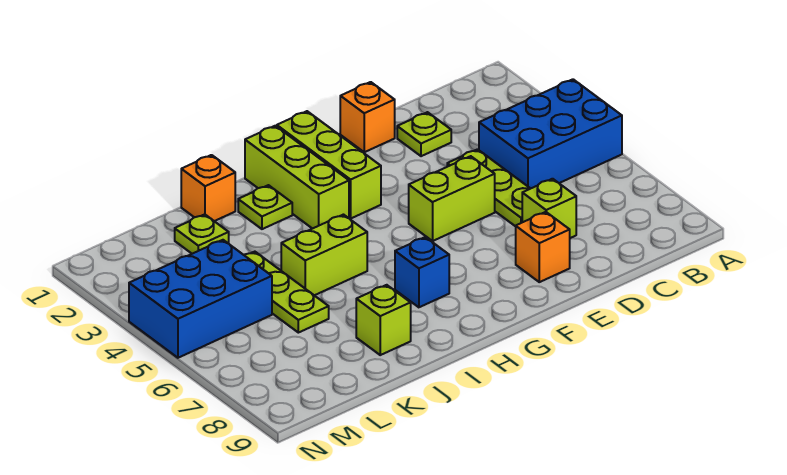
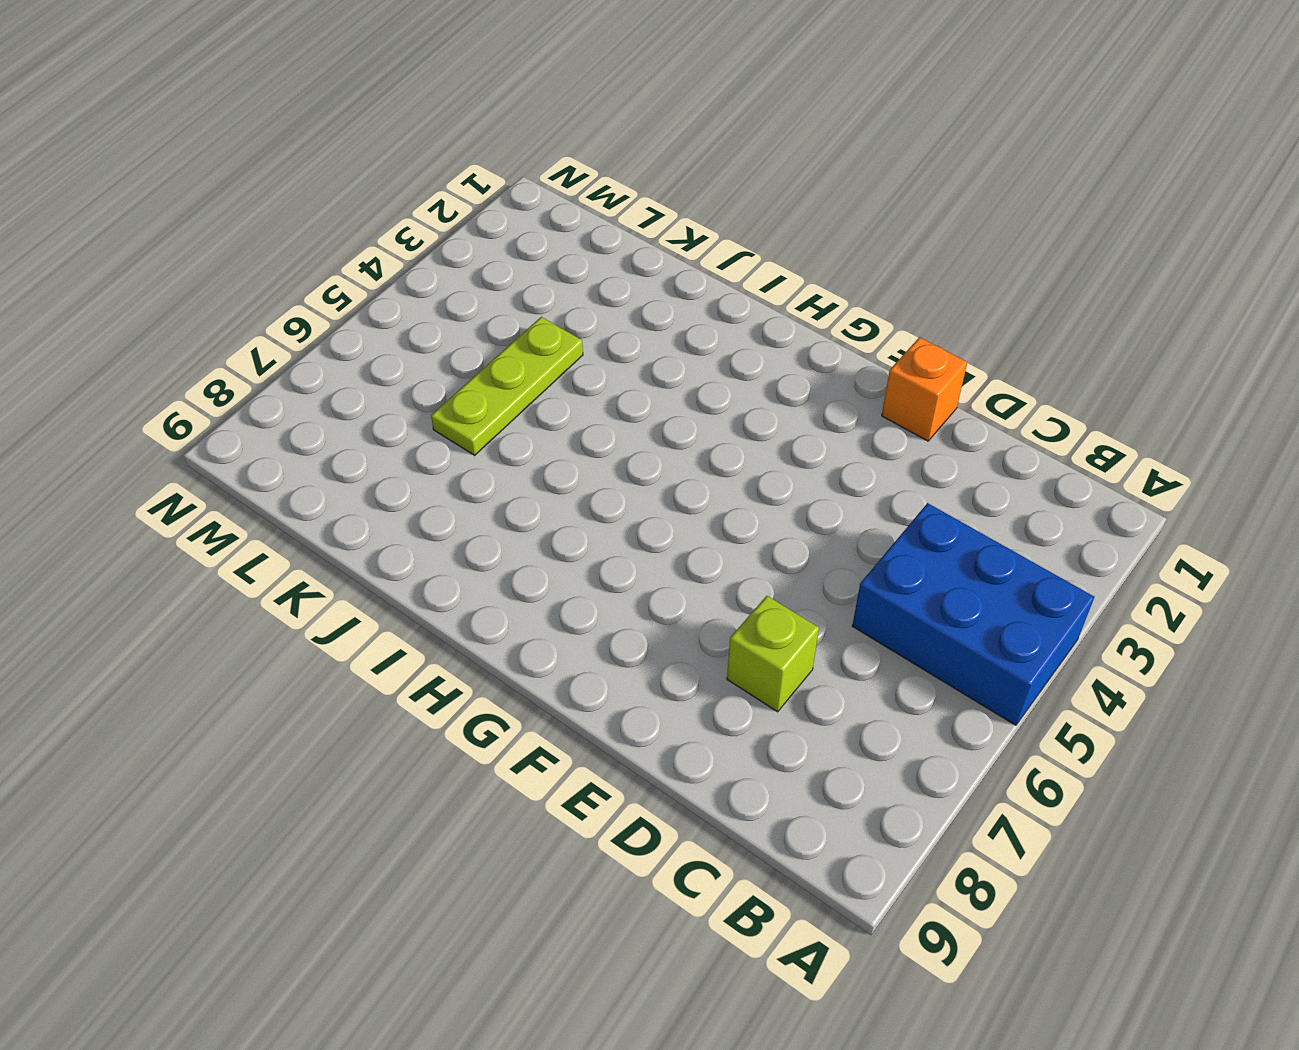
none -> lime plate D2 level 1
none -> lime plate D4:D6 level 1
none -> lime brick E5:F5 level 1

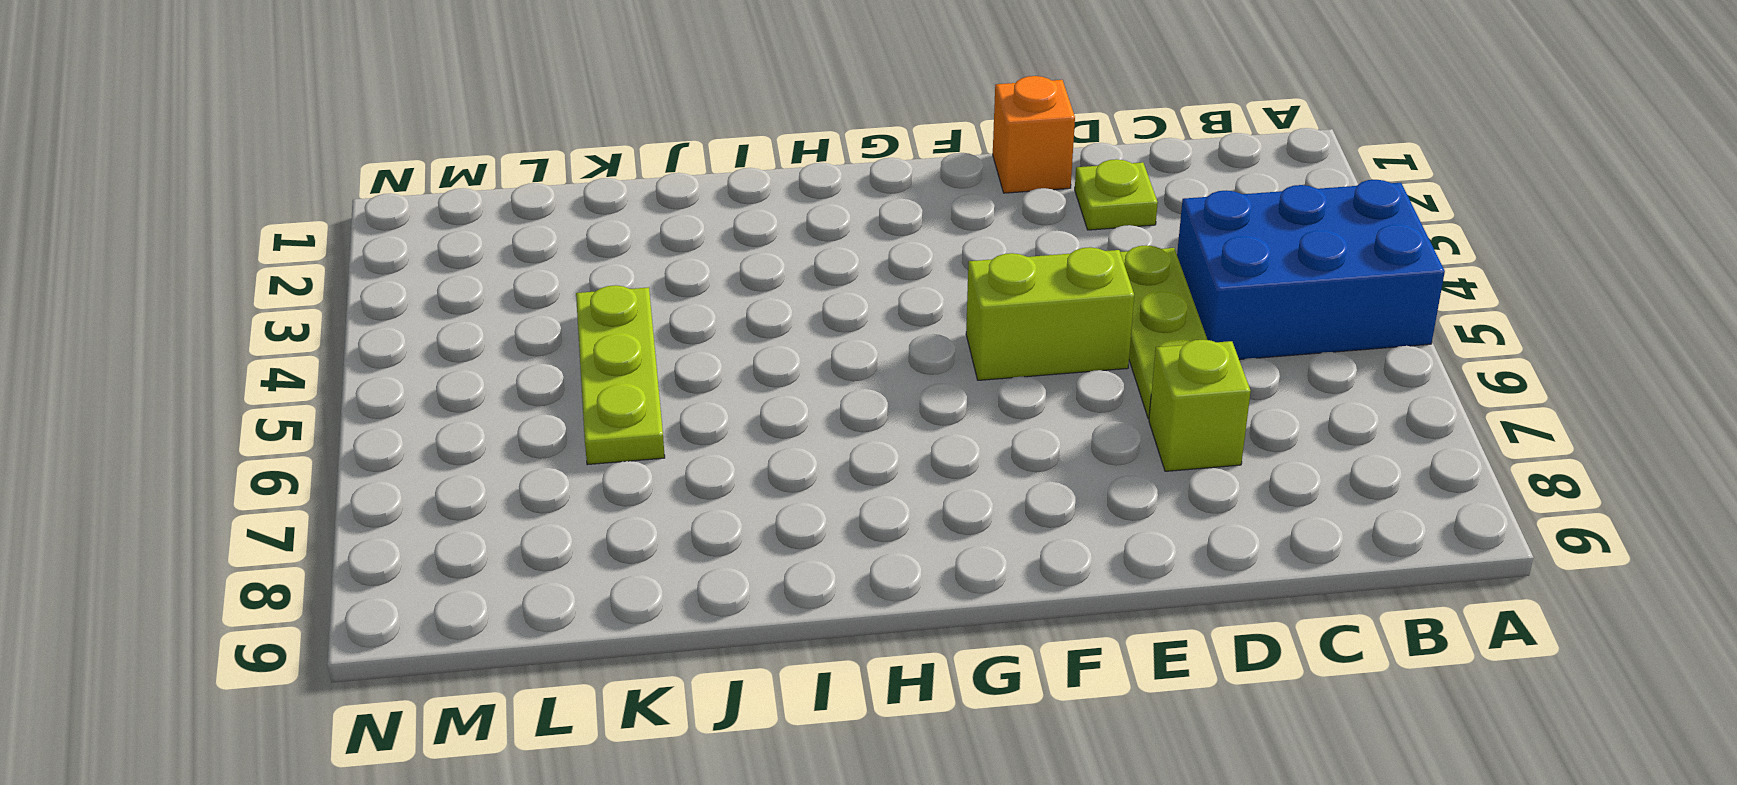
none -> orange brick E8 level 1
none -> lime brick G1:G3 level 1
none -> lime brick H1:H3 level 1

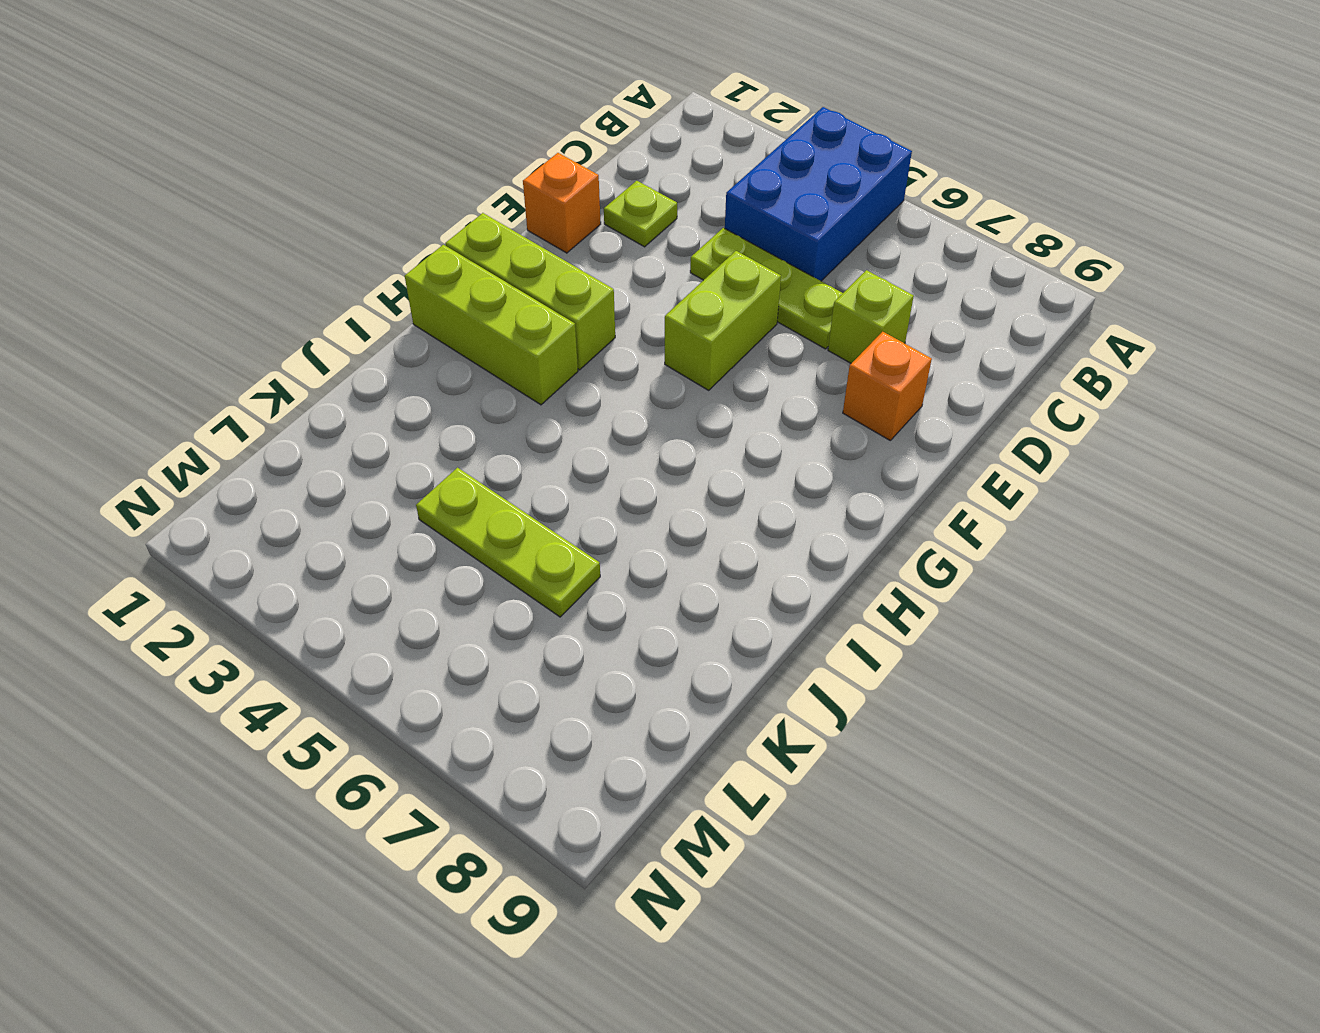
none -> blue brick H7 level 1
none -> lime plate I2 level 1
none -> lime brick I5:J5 level 1

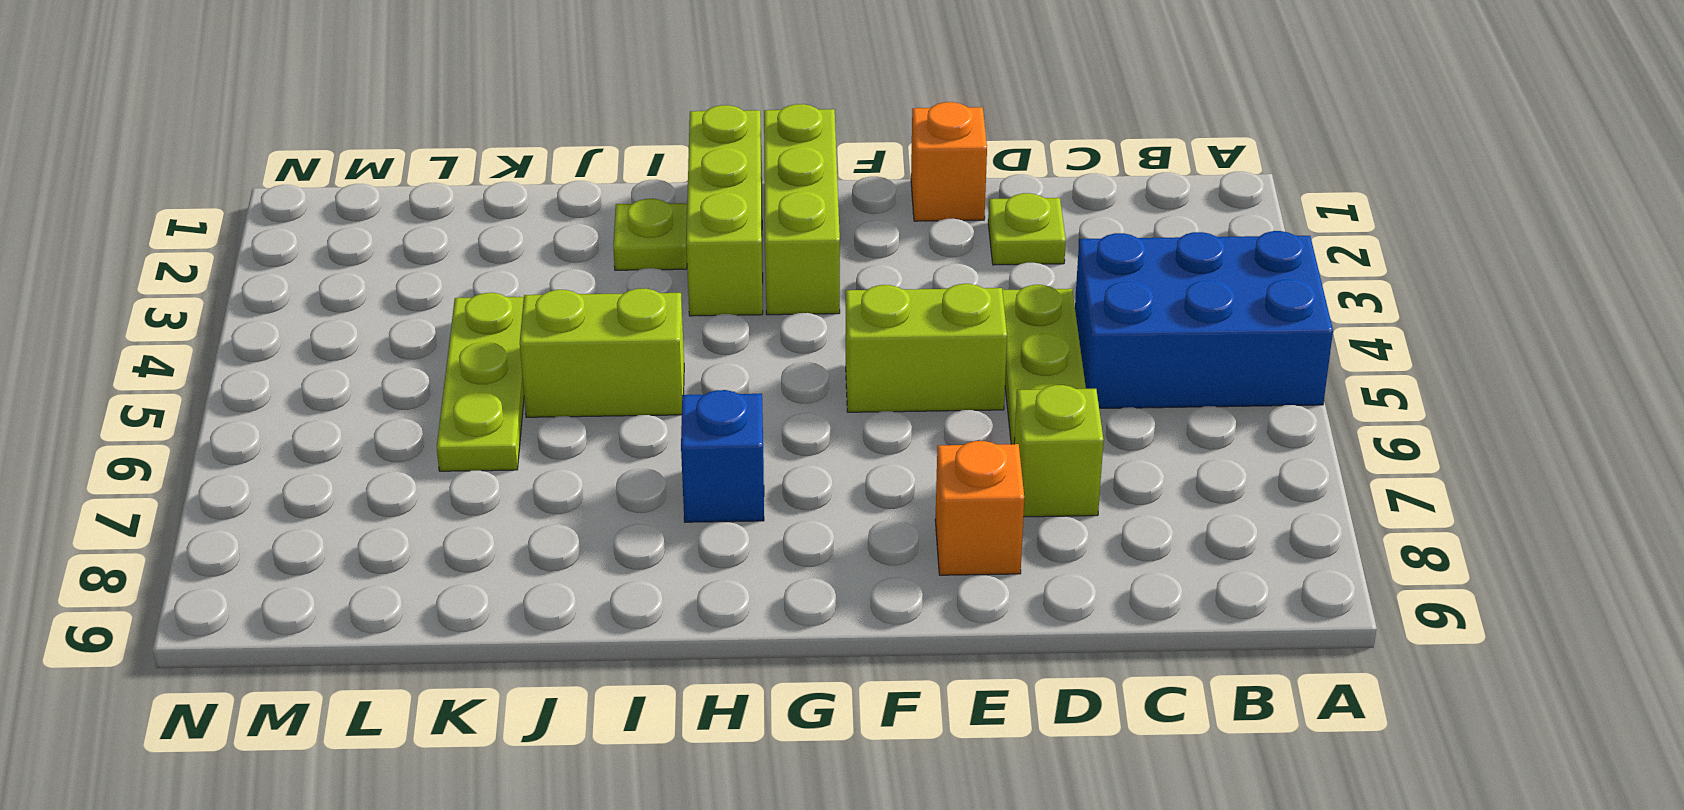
none -> orange brick J1 level 1
none -> lime brick J8 level 1
none -> lime plate K2 level 1

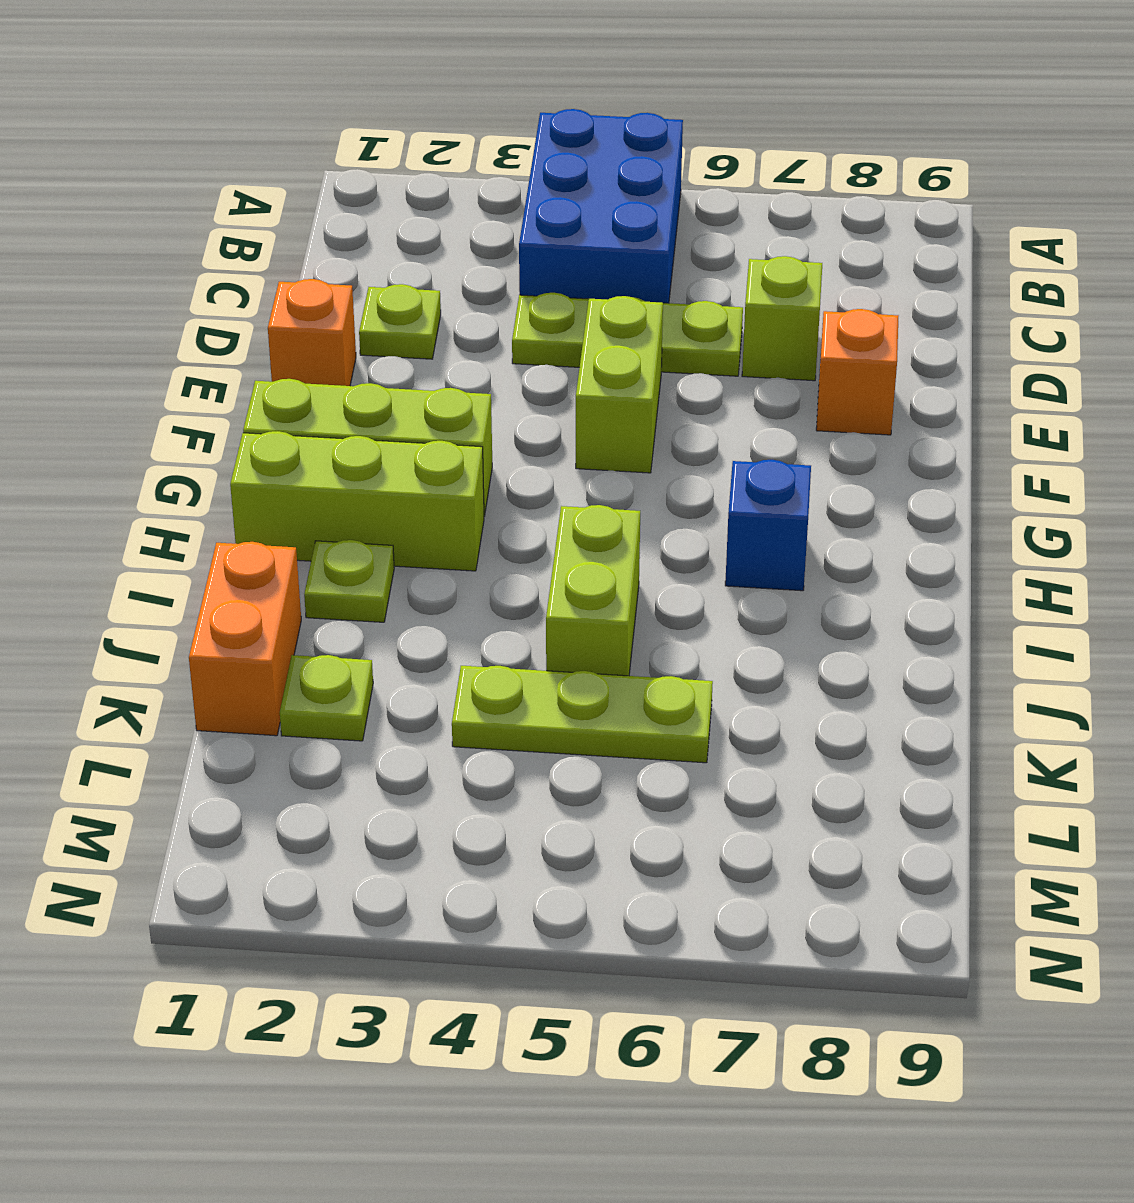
orange brick J1:K1 level 1 -> orange brick J1 level 1
none -> lime brick J8 level 1
none -> blue brick L4:N5 level 1

